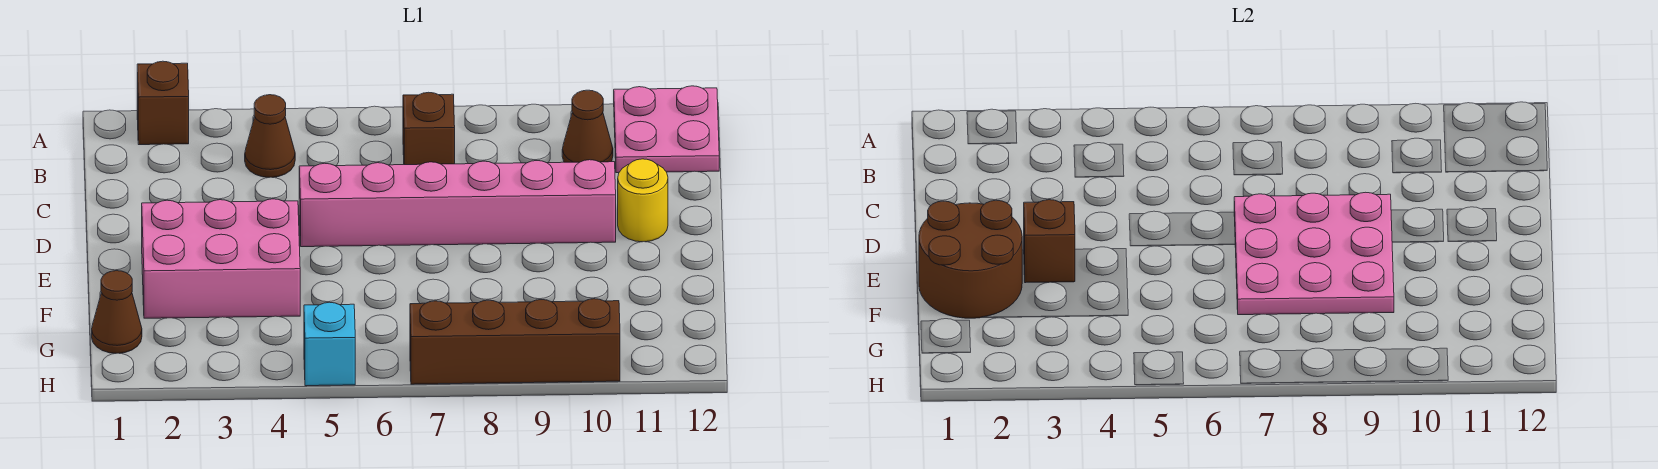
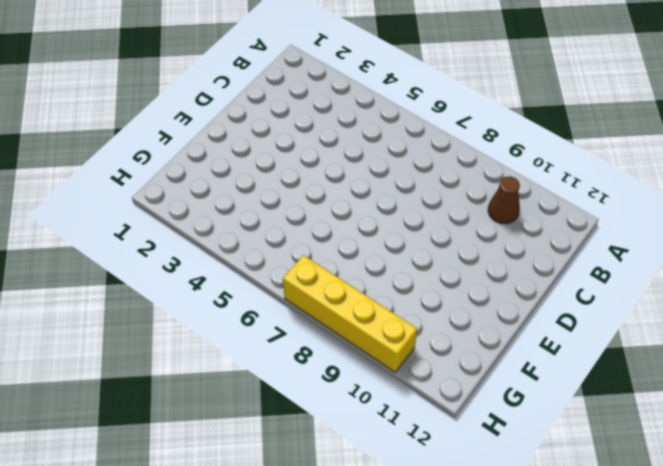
yellow brick H7:H10 level 1 -> brown brick H7:H10 level 1
none -> brown brick A2 level 1
none -> pink plate A11:B12 level 1
none -> brown cone B4 level 1

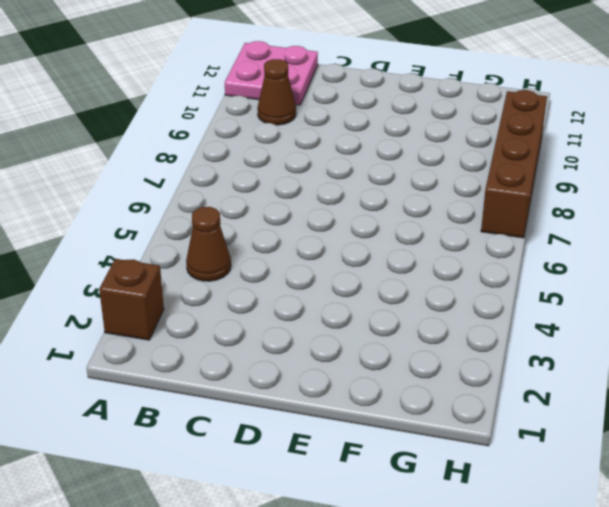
none -> brown brick B7 level 1
none -> pink brick D5:D10 level 1
none -> yellow round brick D11 level 1

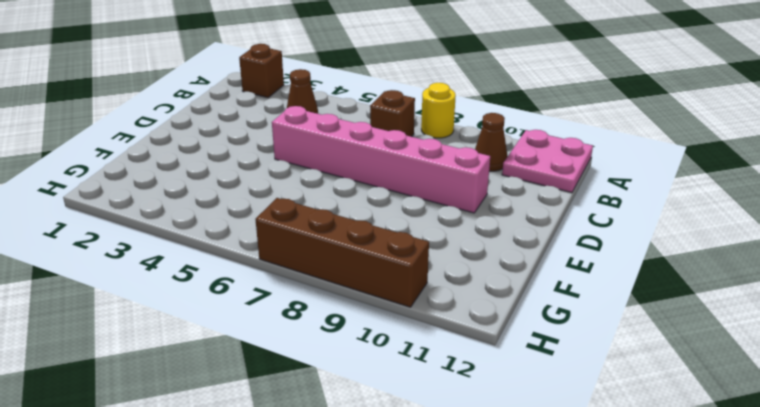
yellow round brick A8 level 1 -> yellow round brick D11 level 1
none -> pink brick E2:F4 level 1
none -> brown cone G1 level 1
none -> cyan brick H5 level 1

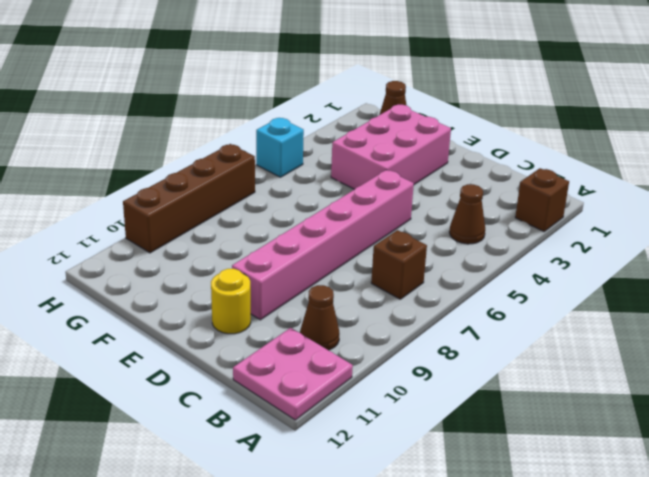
none -> pink plate D7:F9 level 2
none -> brown round brick E1:F2 level 2
none -> brown brick E3 level 2

